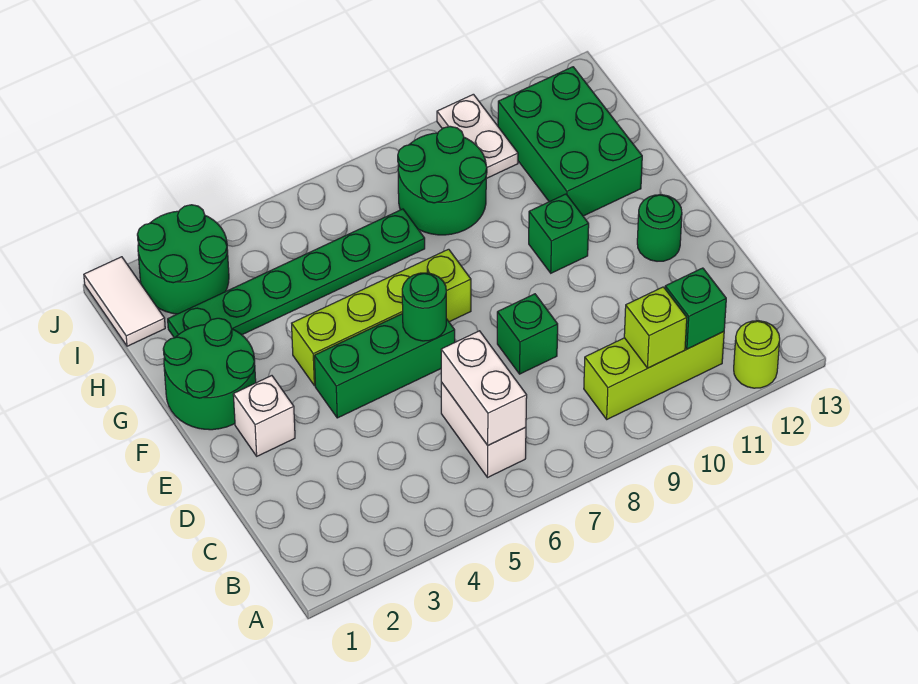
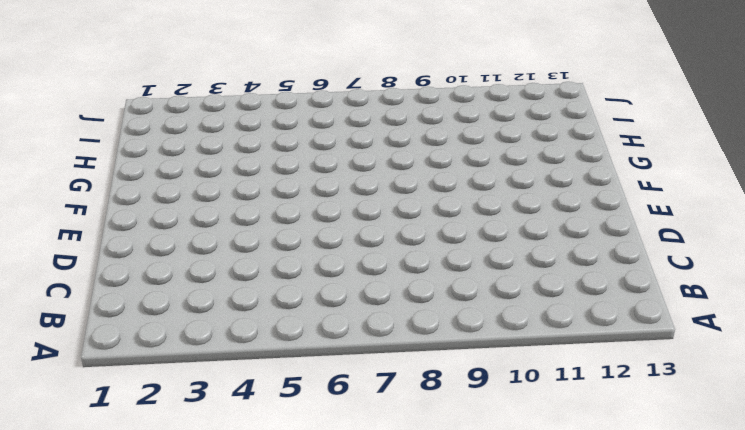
none -> lime round brick A12 level 1
none -> white brick B6:C6 level 1
none -> lime brick B9:B11 level 1

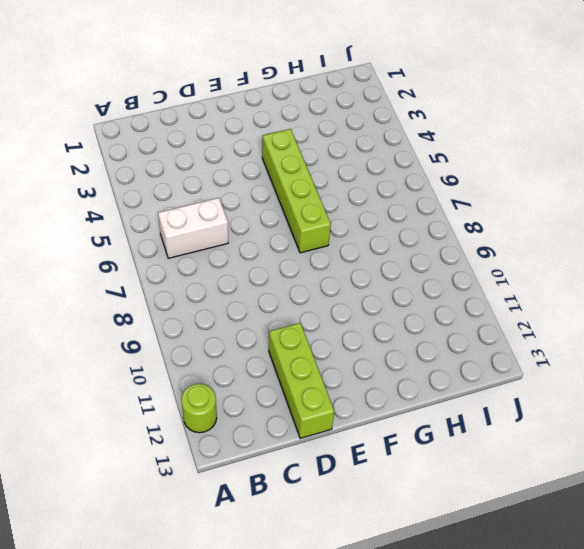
lime brick D11:D13 level 1 -> lime brick B9:B11 level 1
none -> green brick D8 level 1
none -> white brick E2 level 1
none -> green brick E4:E6 level 1

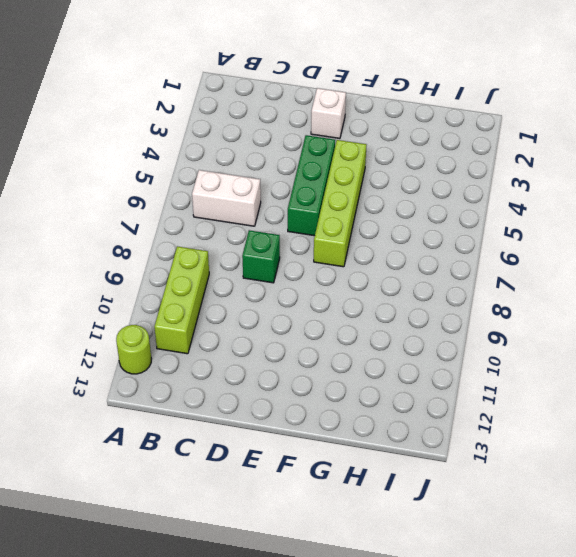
none -> green round brick E12 level 1
none -> green round brick F1:G2 level 1
none -> green brick F10 level 1

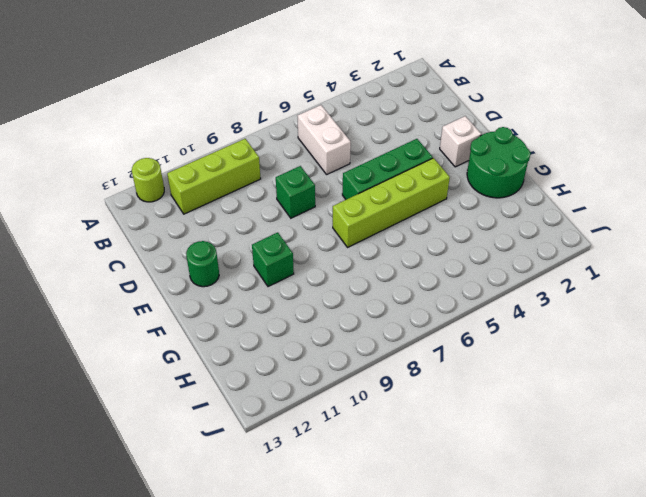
none -> green brick G11:I12 level 1
none -> green plate H2:H7 level 1
none -> green round brick H8:I9 level 1

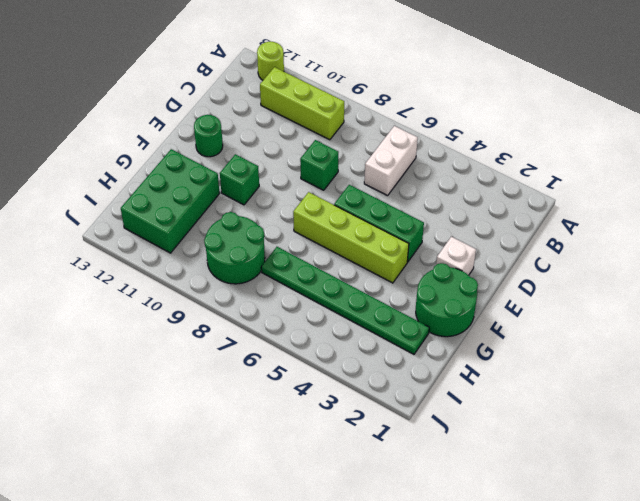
none -> white tile I1:J1 level 1
none -> green round brick I2:J3 level 1
none -> white plate I10:J10 level 1

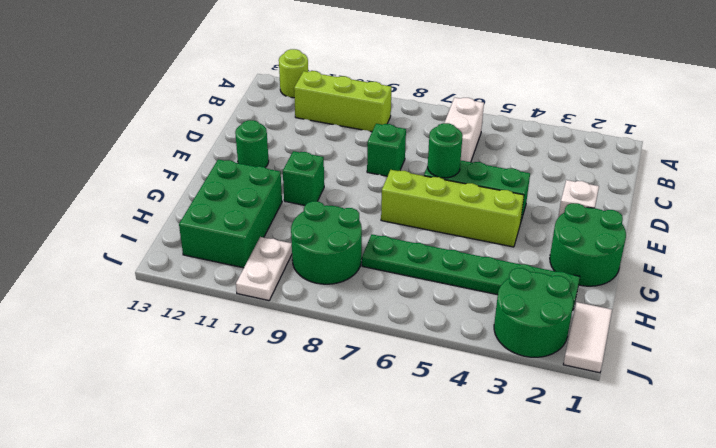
none -> white brick B6:C6 level 2
none -> lime brick B10 level 2
none -> green brick B11 level 2

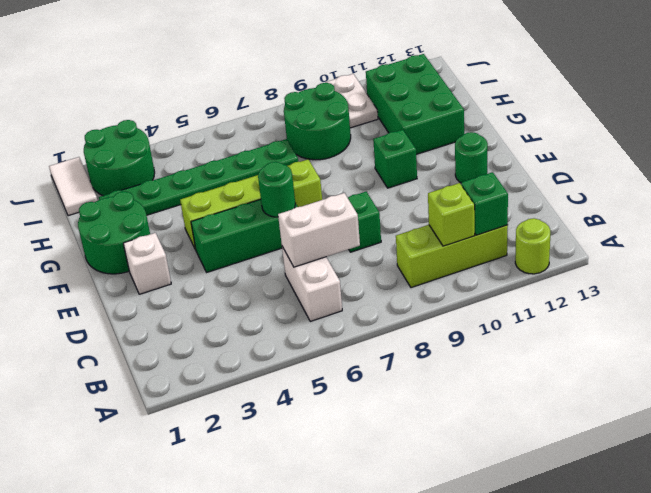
white brick C6:C7 level 2 -> white brick B6:C6 level 2

